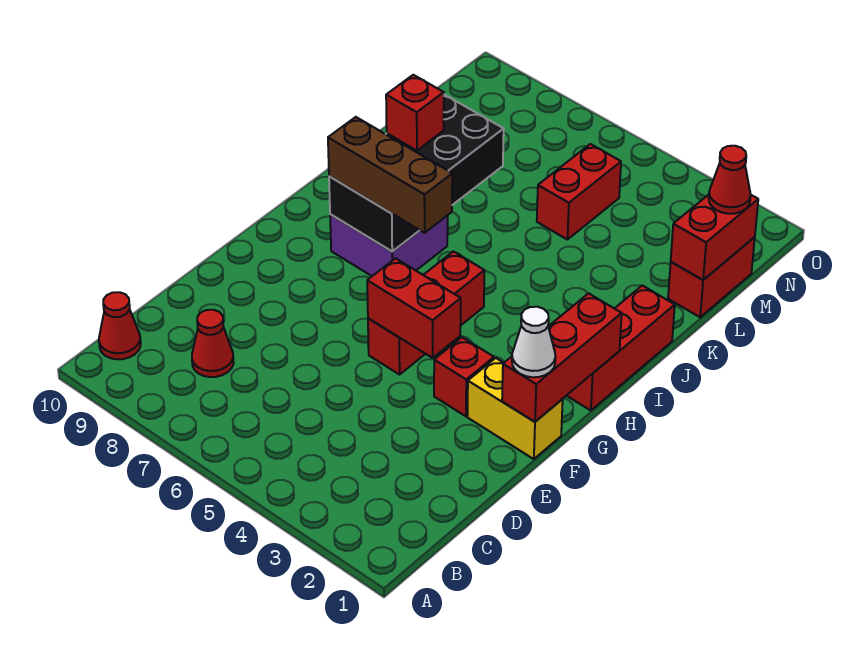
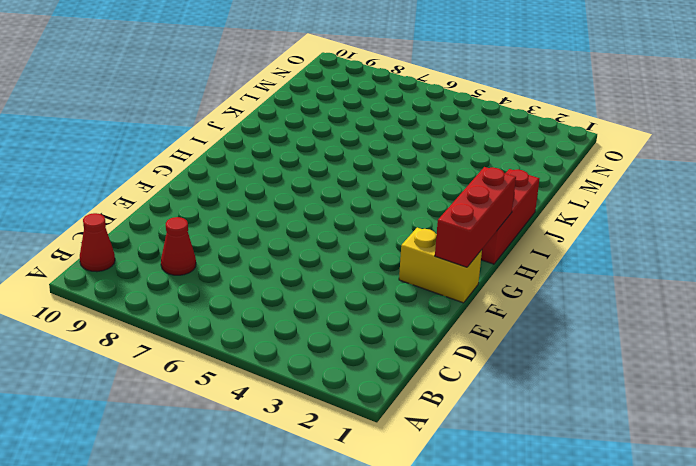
none -> red brick F3 level 1
none -> red brick F5:H5 level 1
none -> purple brick H7:I8 level 1

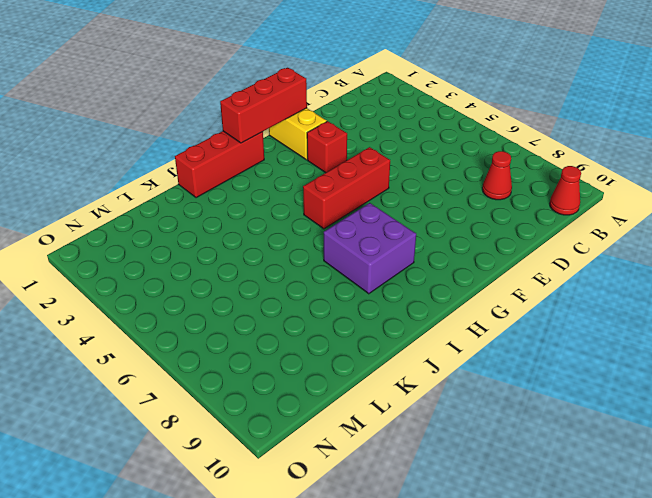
none -> red brick L1:M1 level 1
none -> red brick L5:M5 level 1
none -> red brick F4:F5 level 2

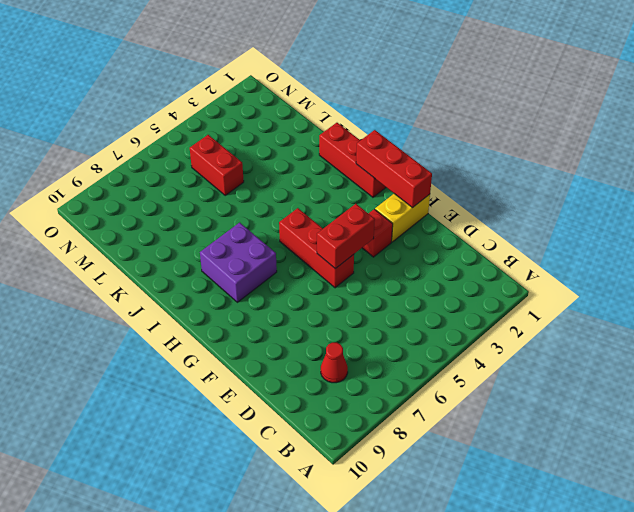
none -> red cone B10 level 1
none -> red brick L1:M1 level 1
none -> black brick H7:K8 level 2

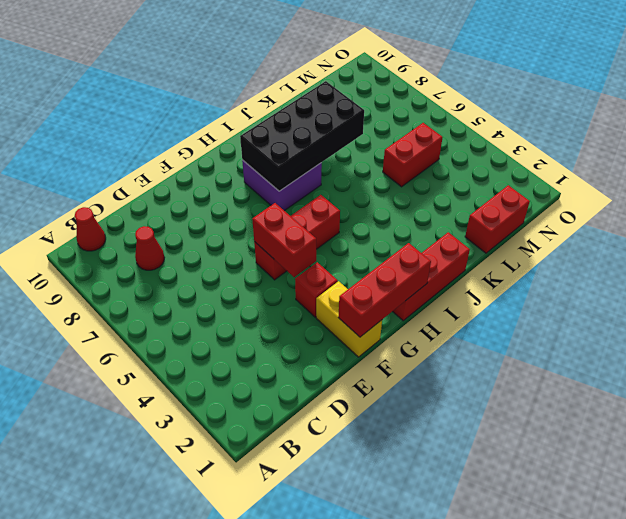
none -> red brick L1:M1 level 2
none -> white cone F1 level 3
none -> brown brick H6:H8 level 3

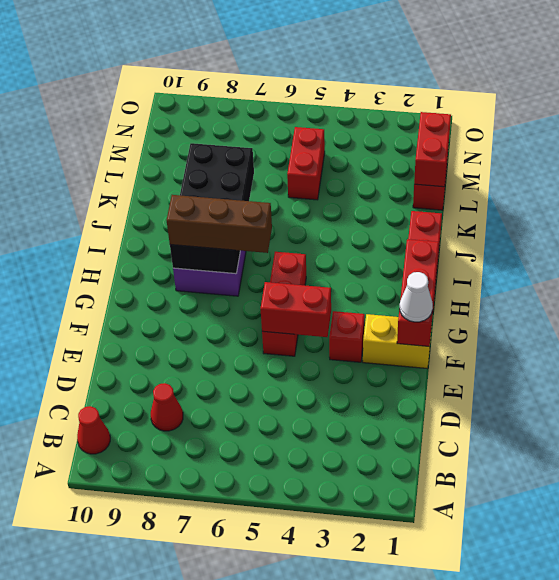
none -> red brick J8 level 3
none -> red cone M1 level 3

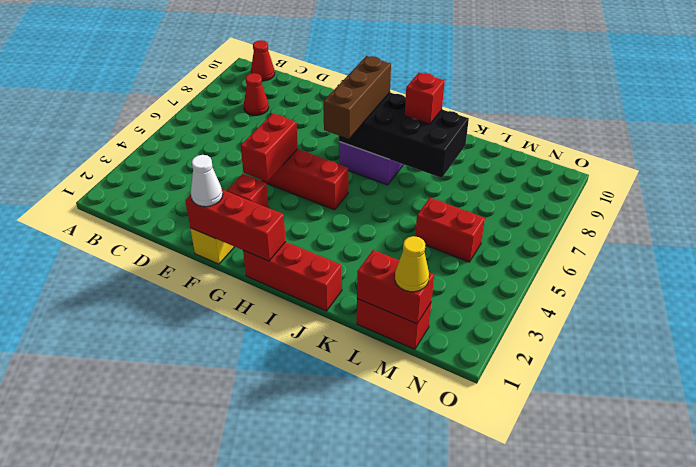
yellow cone M1 level 3 -> red cone M1 level 3

